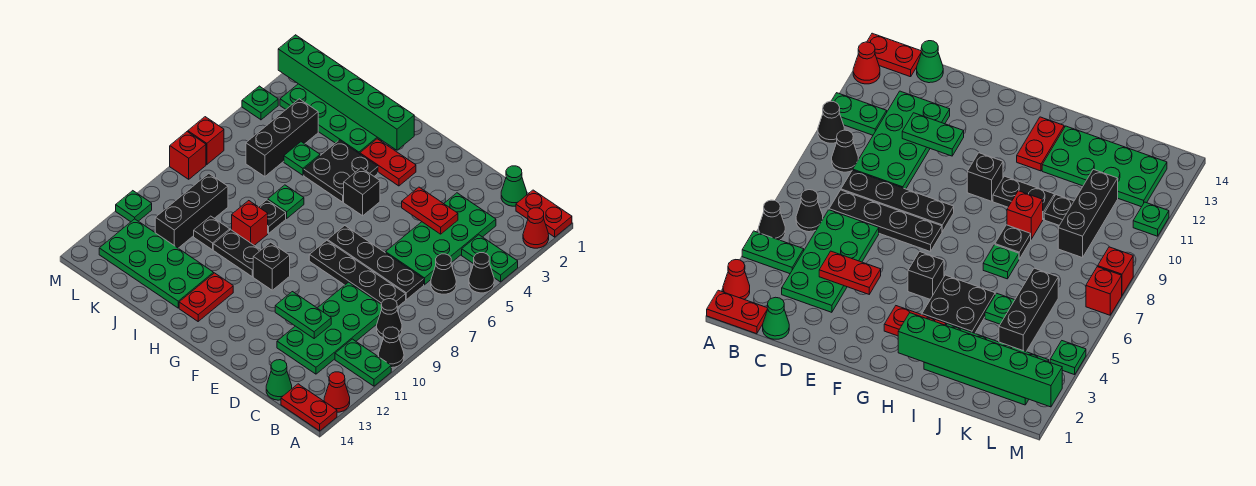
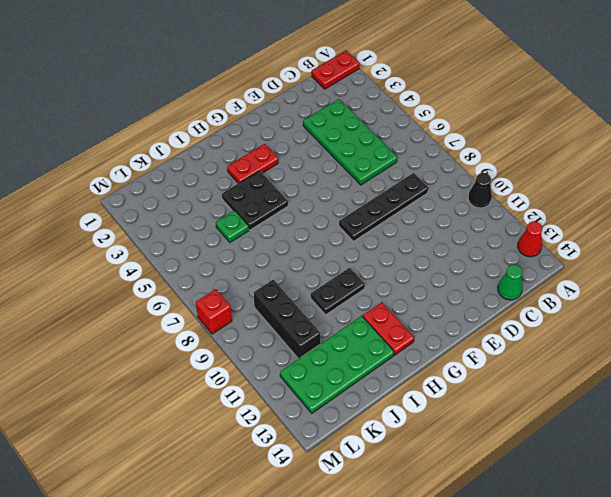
none -> red cone A2 level 1
none -> green plate A4:B4 level 1
none -> black cone A5 level 1
none -> green plate A11:B11 level 1

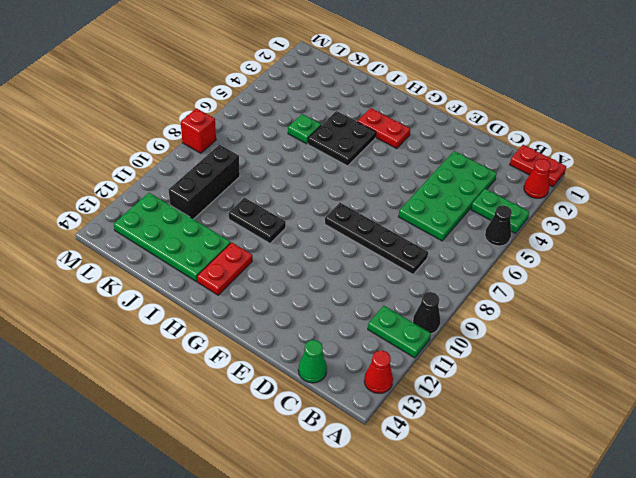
none -> red plate A14:B14 level 1
none -> black cone B6 level 1
none -> black cone B9 level 1
none -> green cone C1 level 1

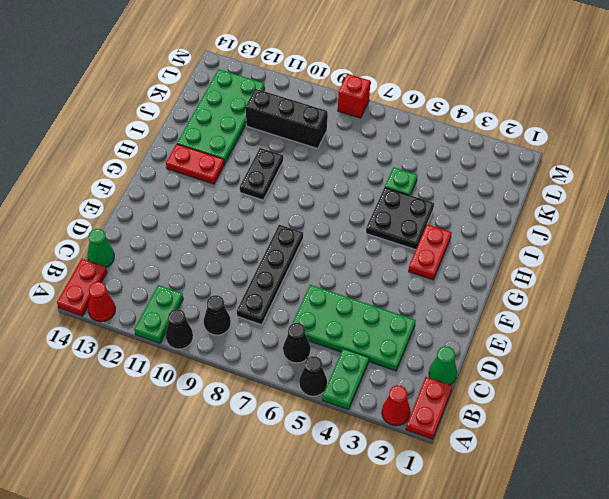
none -> black plate C7:F7 level 1
none -> green plate C9:D12 level 1
none -> black brick G5 level 1
none -> black brick G10 level 1

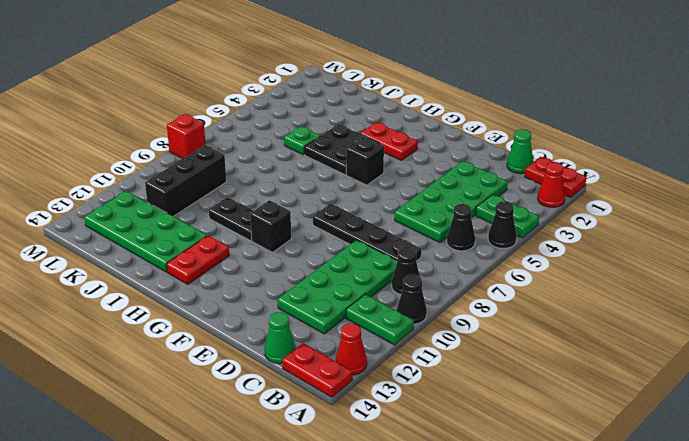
none -> black plate C7:F7 level 1
none -> green plate I2:L3 level 1
none -> green plate I7 level 1
none -> black plate I8 level 1

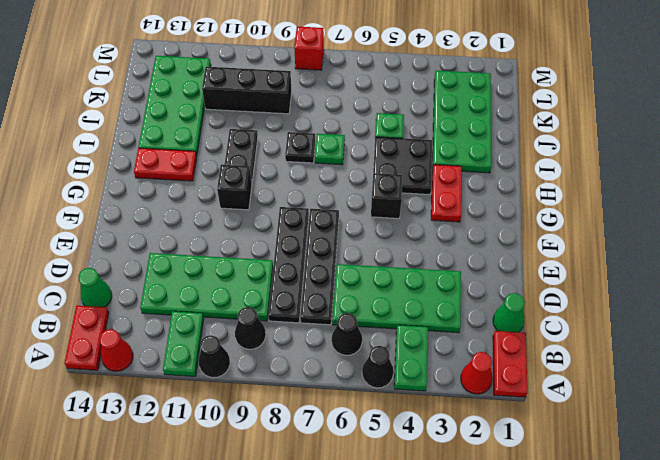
none -> red brick I9 level 1
none -> black plate J10 level 1
none -> black brick K4:K6 level 1
none -> green plate M4 level 1

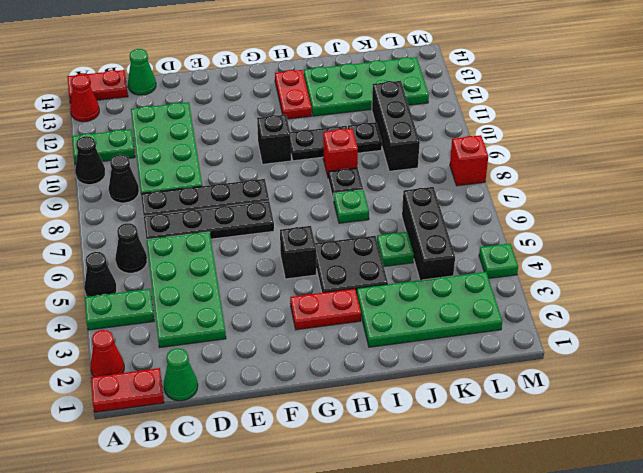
none -> red brick M7 level 1
none -> green plate M11 level 1
none -> red plate D4:E4 level 2
none -> green plate D11:E11 level 2

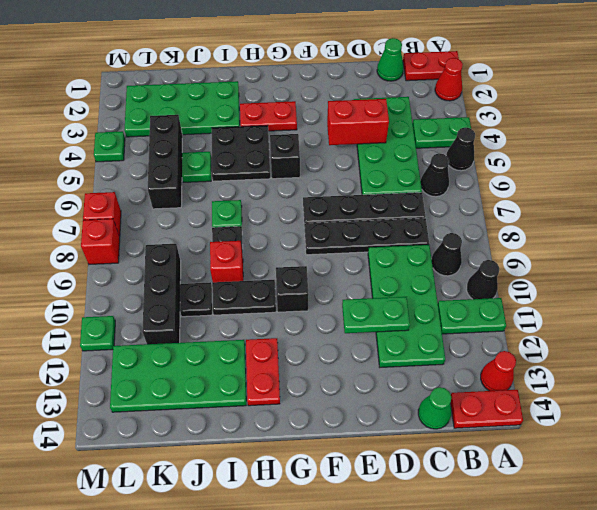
red brick D4:E4 level 2 -> red plate D4:E4 level 2
none -> green brick H2:M2 level 2

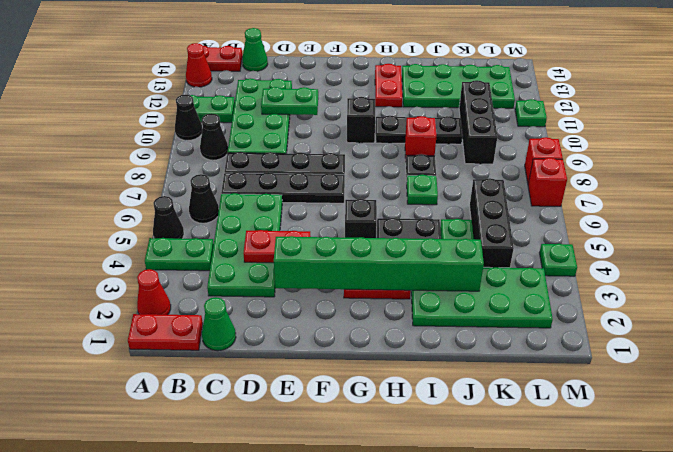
green brick E3:J3 level 2 -> green brick H2:M2 level 2

